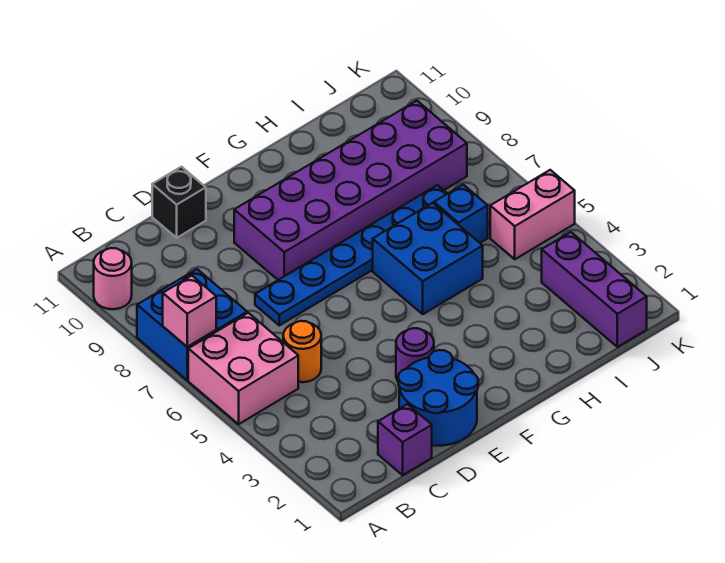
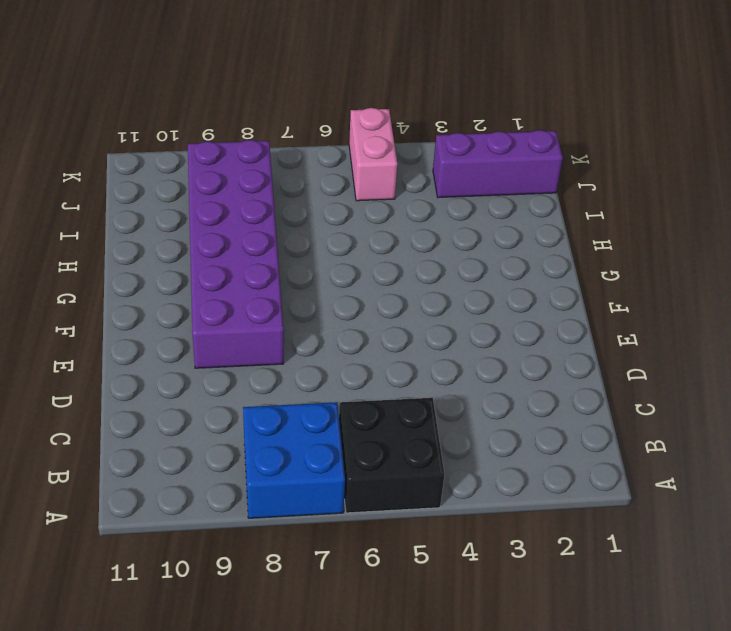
black brick A5:B6 level 1 -> pink brick A5:B6 level 1
none -> pink round brick A10 level 1
none -> purple brick C1 level 1
none -> orange round brick C5 level 1

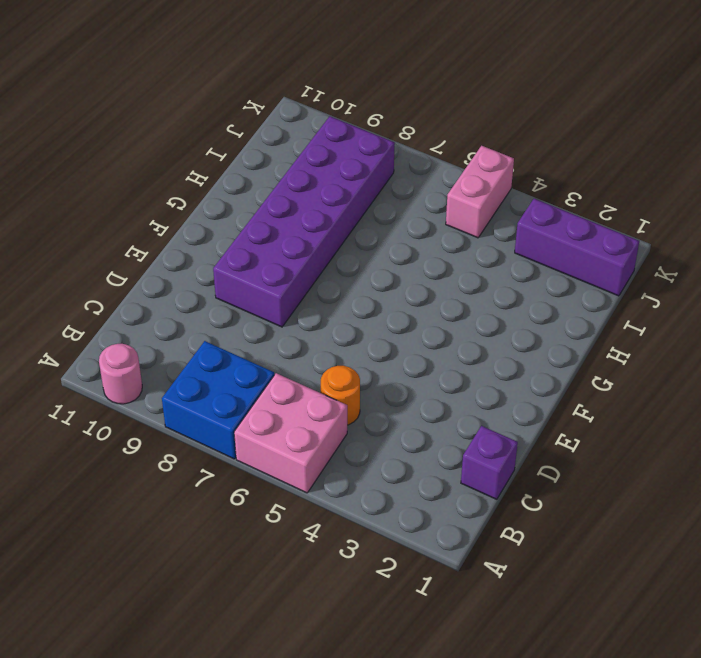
none -> blue round brick D1:E2 level 1
none -> blue plate D7:I7 level 1
none -> black brick D11 level 1

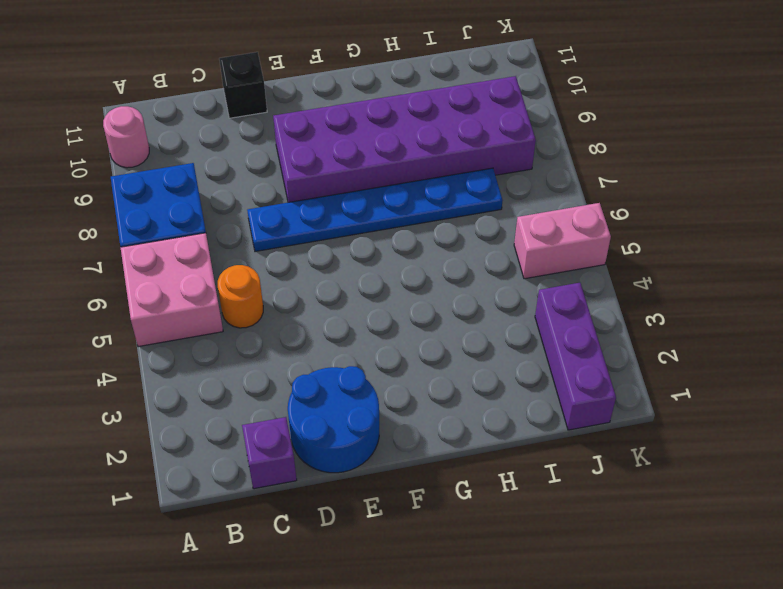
none -> purple round brick E3 level 1
none -> blue brick G5:H6 level 1
none -> blue brick I6 level 1

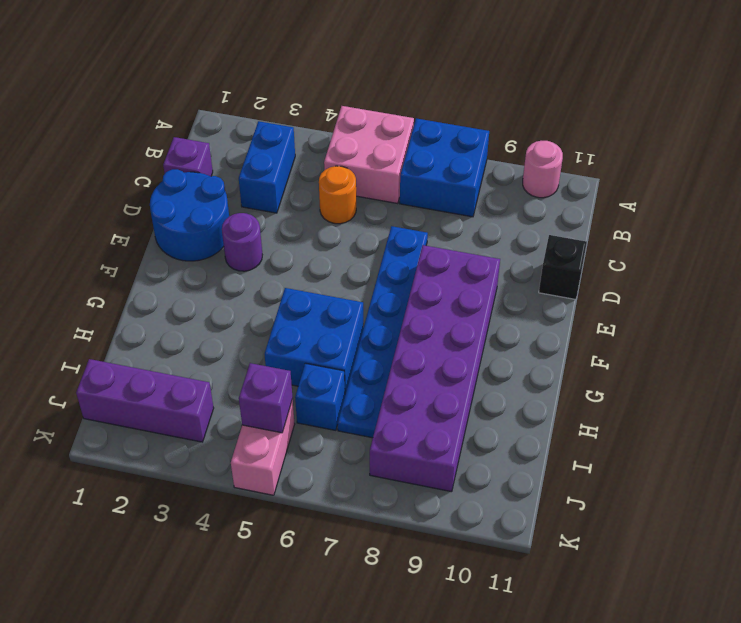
blue brick B3:C3 level 1 -> none
purple brick J5 level 2 -> none
none -> pink brick A7 level 2

